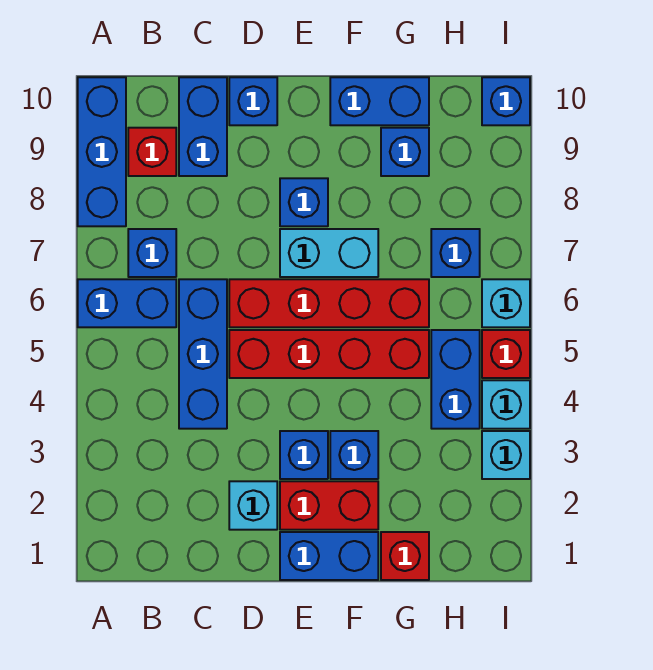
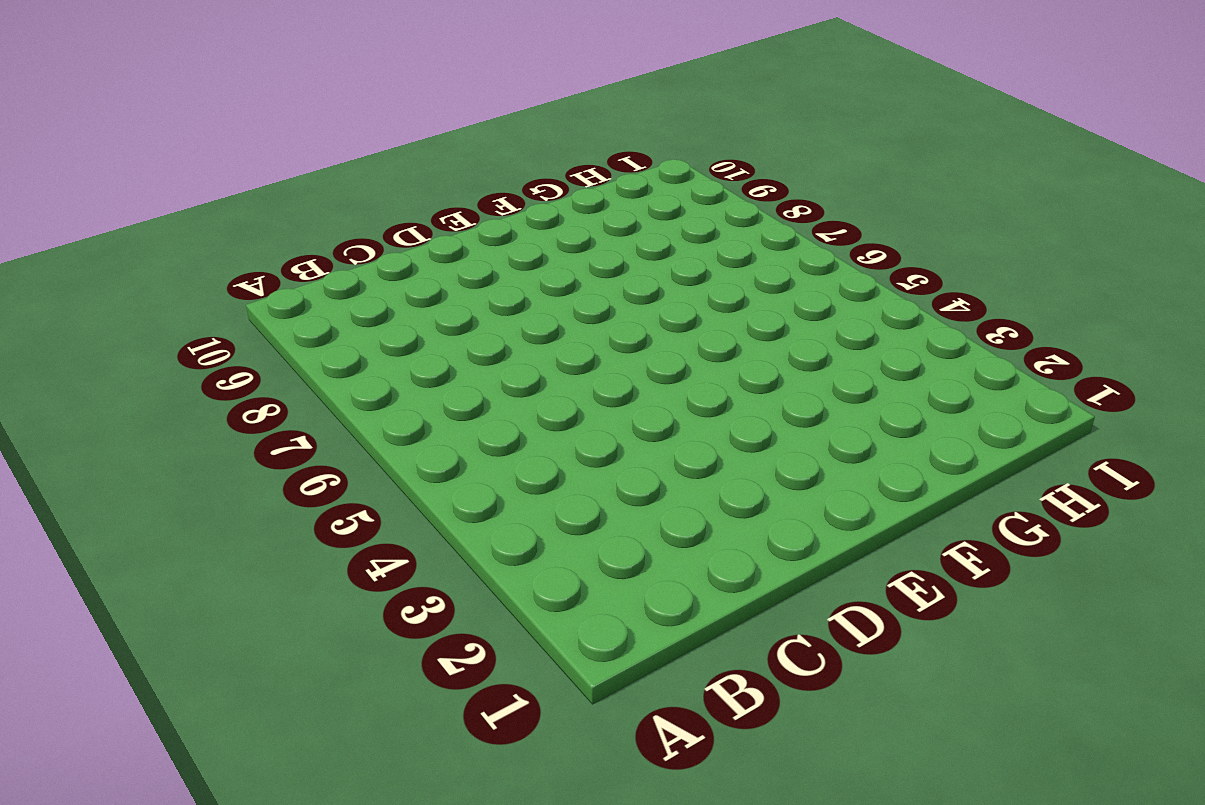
none -> blue brick A6:B6 level 1
none -> blue brick A8:A10 level 1
none -> blue brick B7 level 1

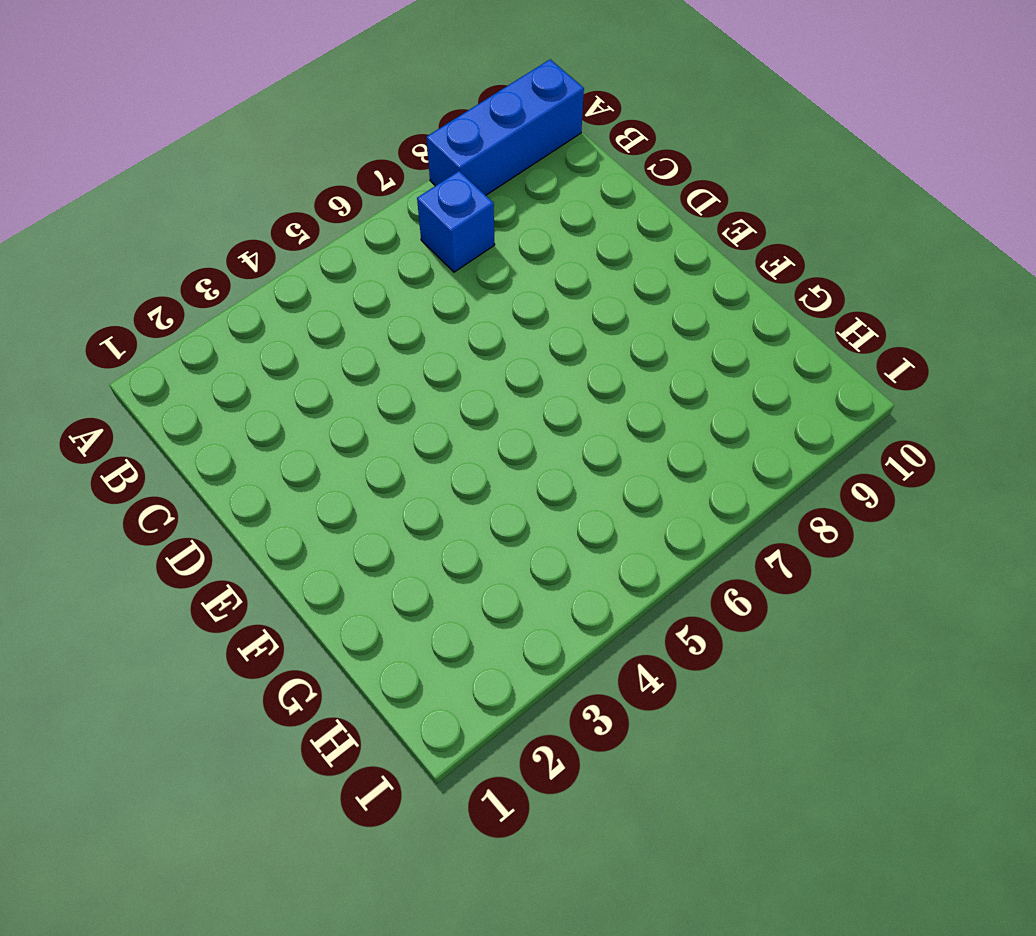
none -> blue brick A6:B6 level 1
none -> red brick B9 level 1
none -> blue brick C4:C6 level 1

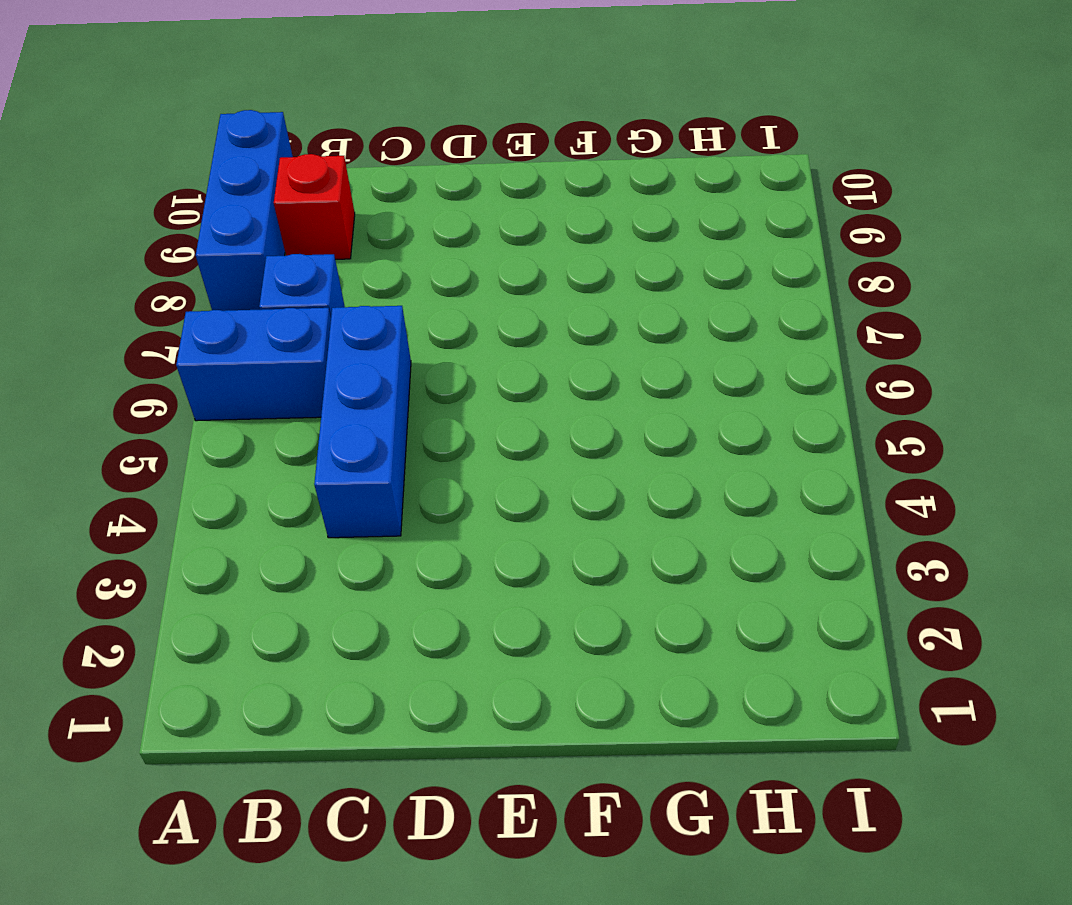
none -> blue brick C9:C10 level 1
none -> cyan brick D2 level 1
none -> red brick D5:G5 level 1

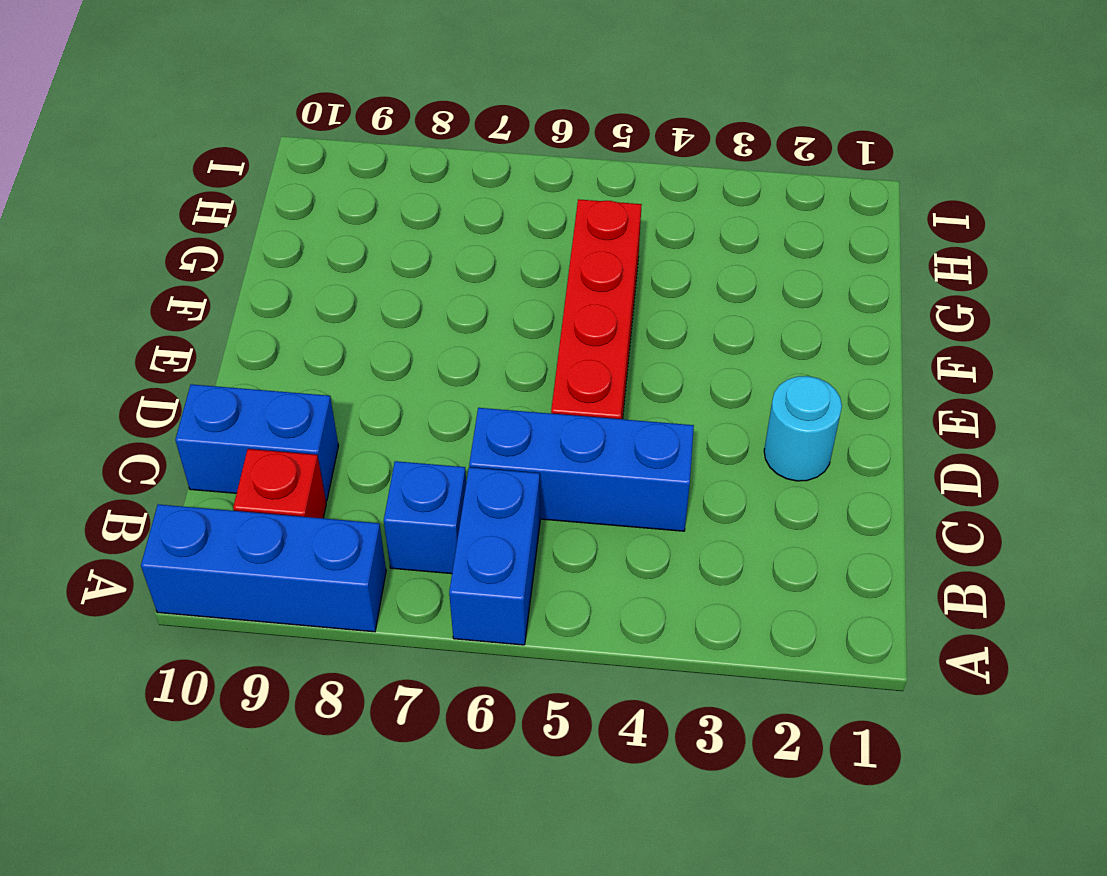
cyan round brick D2 level 1 -> cyan brick D2 level 1
none -> red brick D6:G6 level 1
none -> blue brick D10 level 1
none -> blue brick E1:F1 level 1

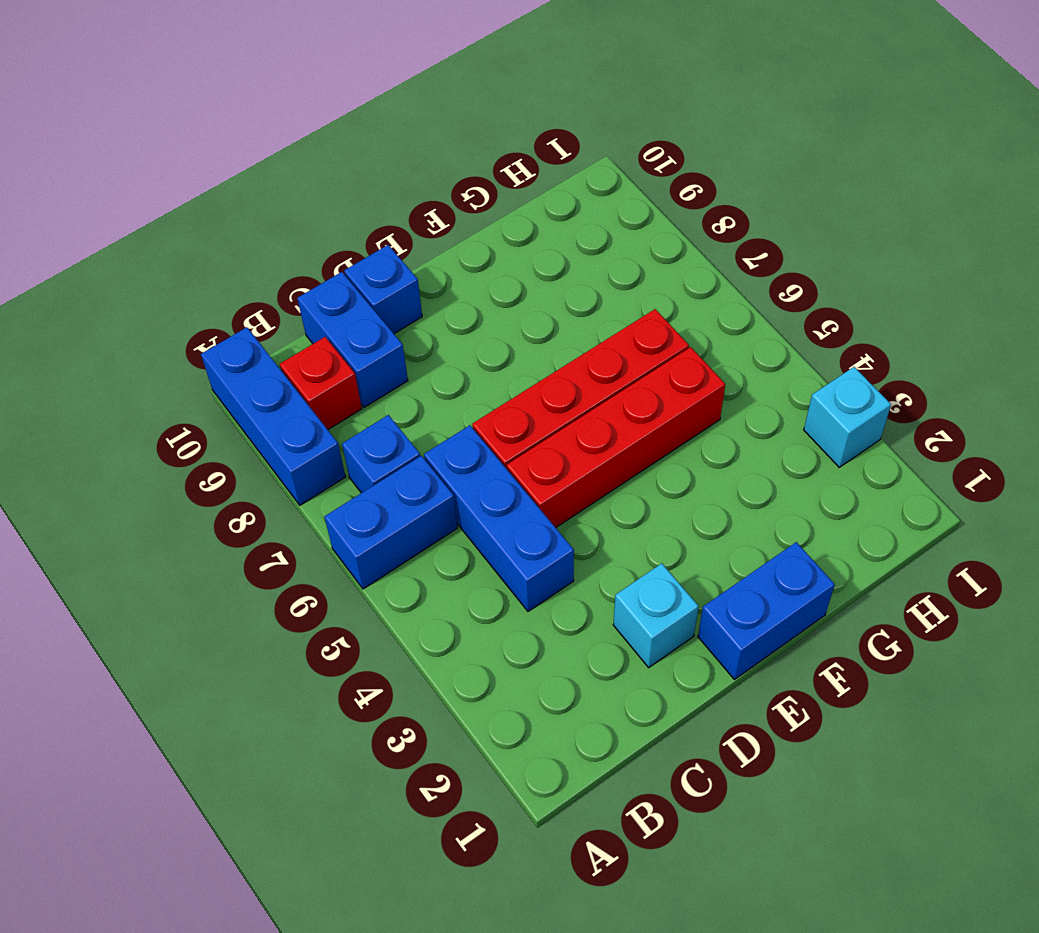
none -> red brick E2:F2 level 1
none -> blue brick E3 level 1
none -> cyan brick E7:F7 level 1

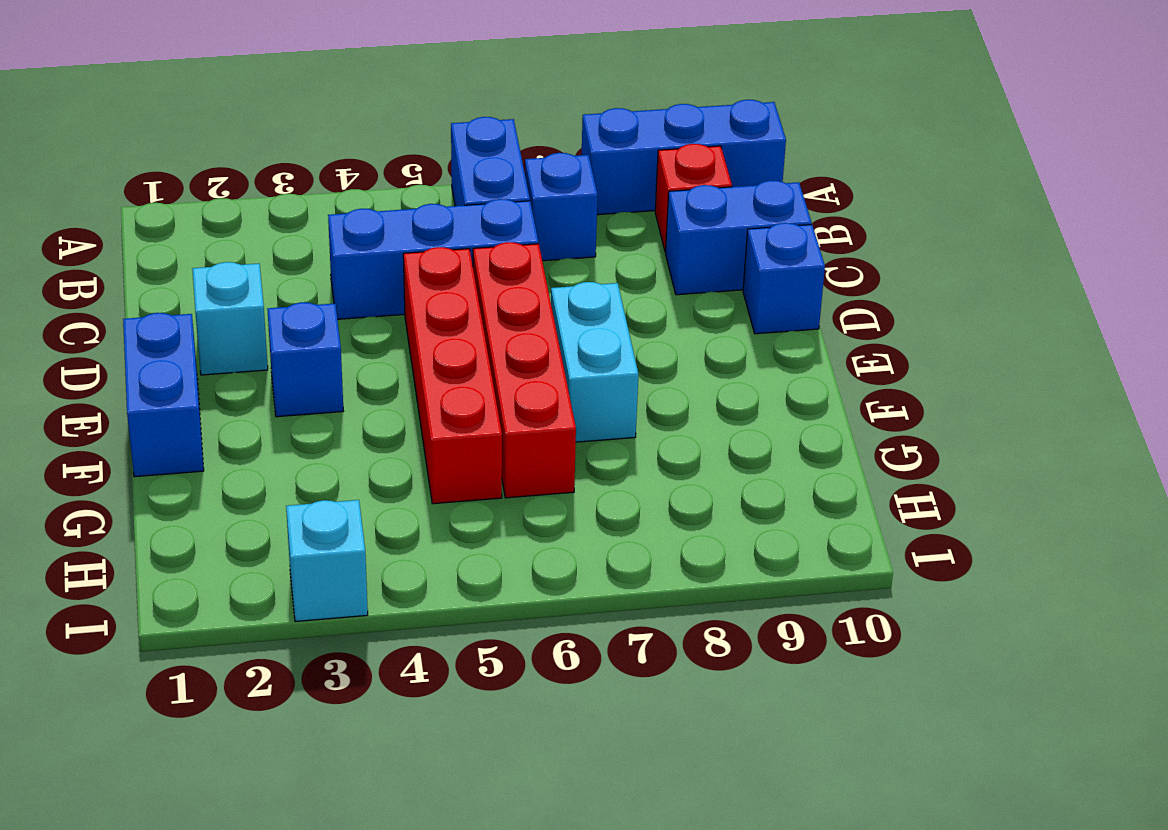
none -> red brick E2:F2 level 1
none -> blue brick E8 level 1
none -> blue brick F3 level 1

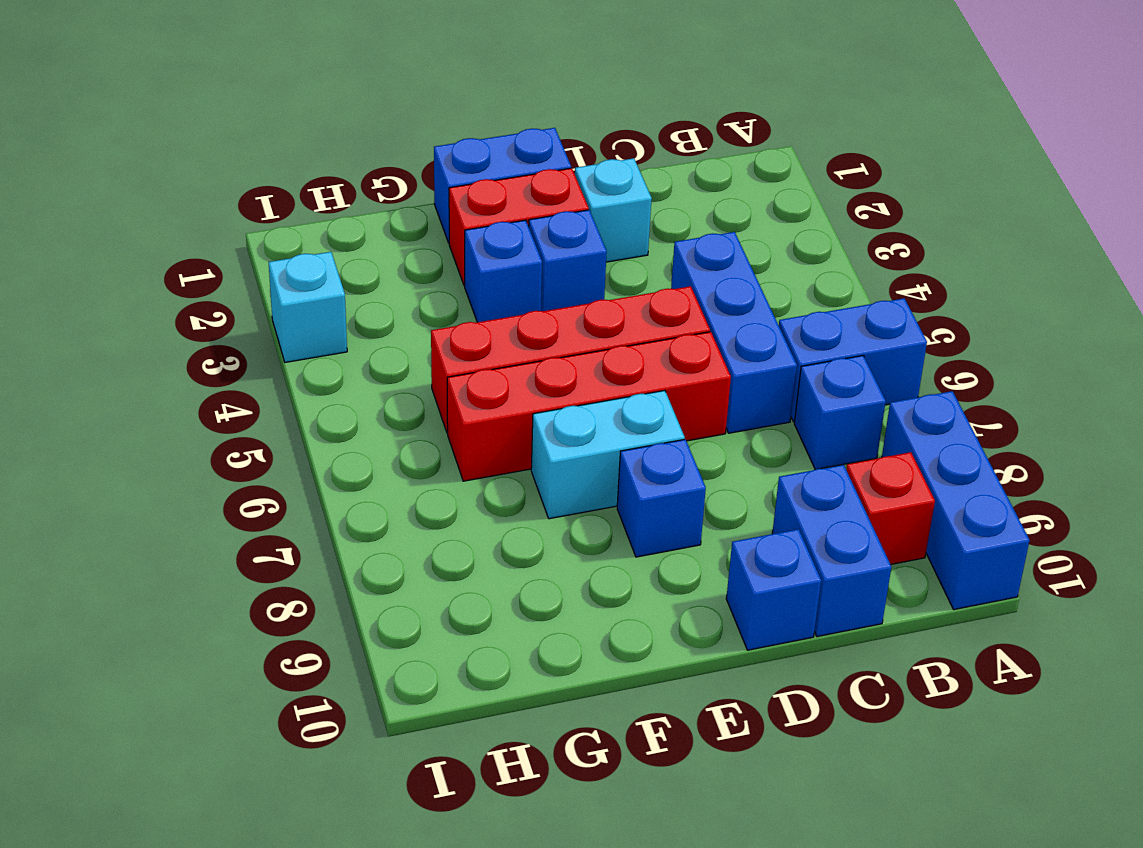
none -> blue brick F10:G10 level 1
none -> red brick G1 level 1
none -> blue brick G9 level 1

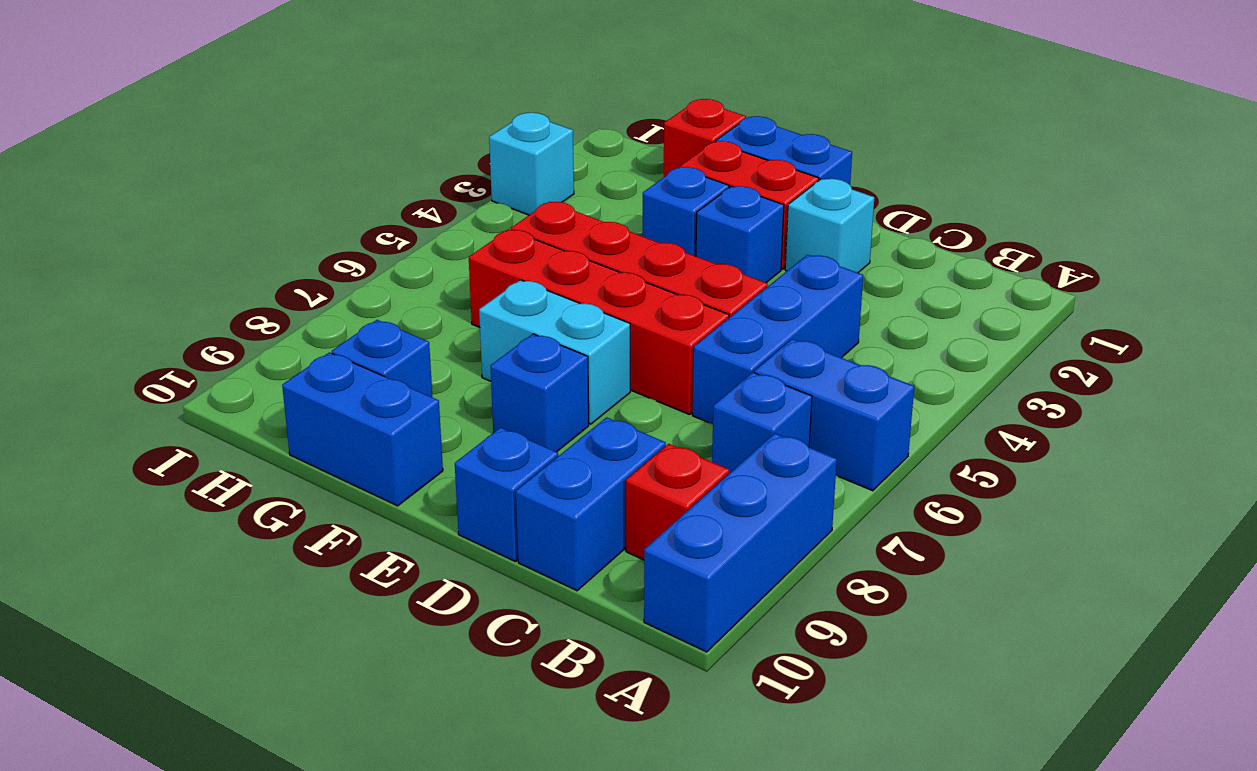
none -> blue brick H4:H5 level 1
none -> blue brick H7 level 1
none -> cyan brick I4 level 1

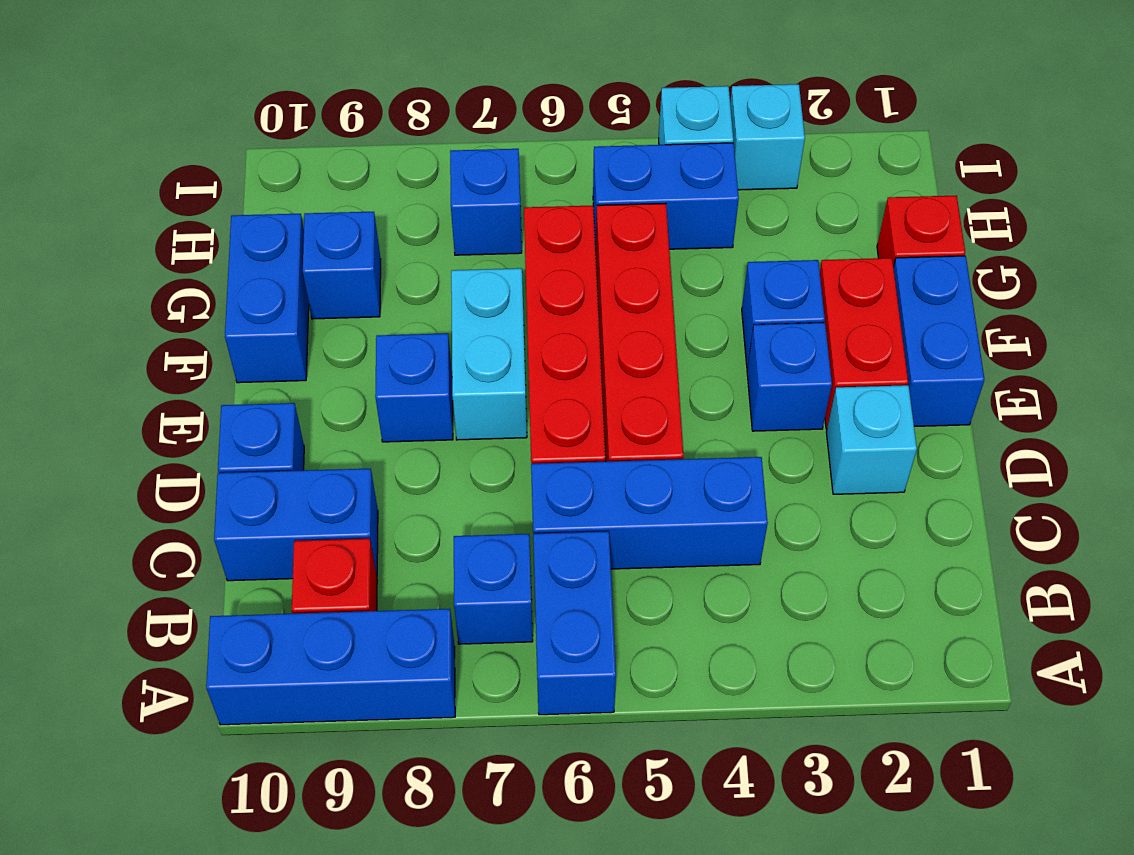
none -> red brick I5 level 1
none -> cyan brick I6 level 1
none -> blue brick I10 level 1

